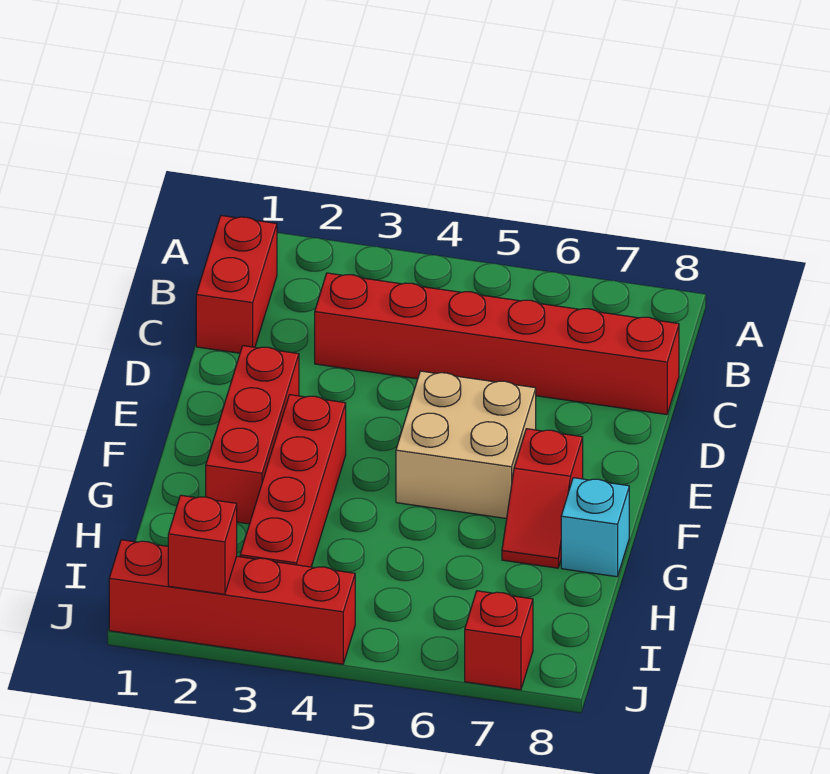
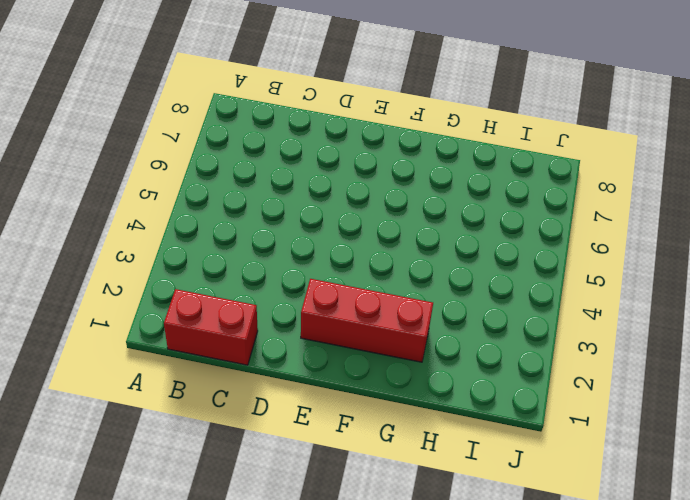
none -> red brick C3:C8 level 1
none -> tan brick E5:F6 level 1

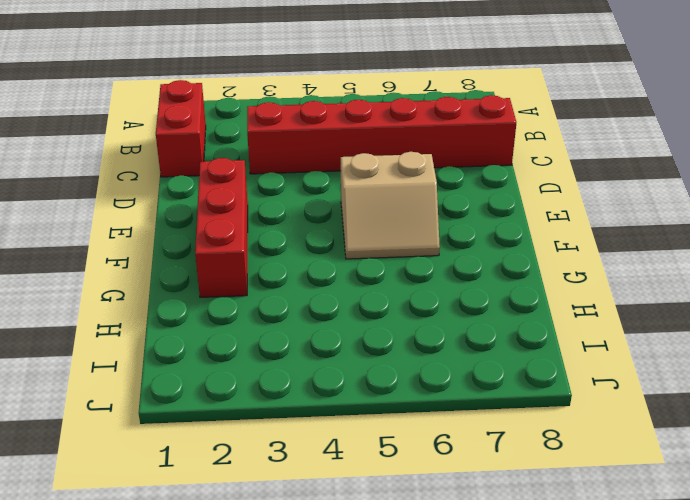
tan slope E5:F6 level 1 top E -> tan brick E5:F6 level 1
none -> red brick F3:I3 level 1
none -> red slope F7:G7 level 1 top F

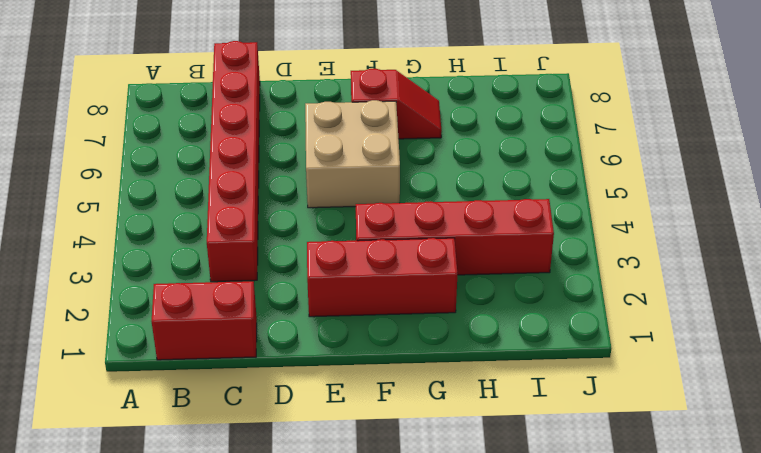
none -> cyan brick G8 level 1
none -> red brick J1:J4 level 1

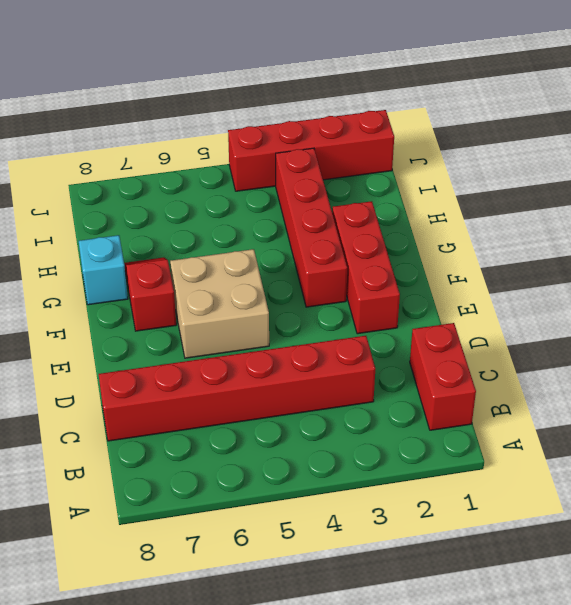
none -> red brick J7 level 1
none -> red brick J2 level 2

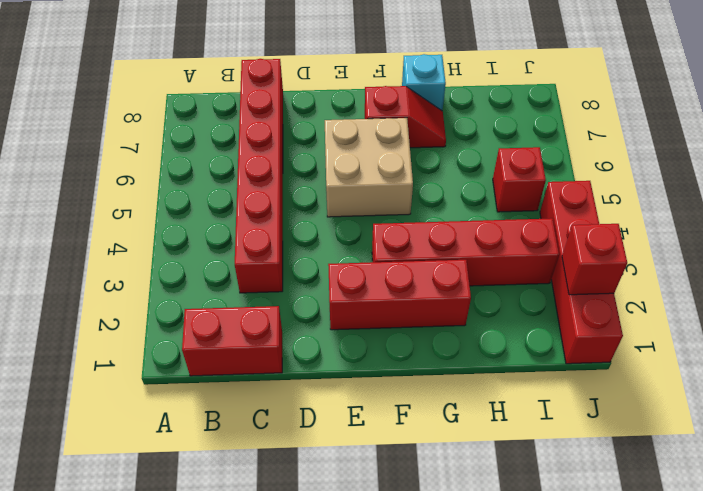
red brick I5 level 1 -> red brick J7 level 1

